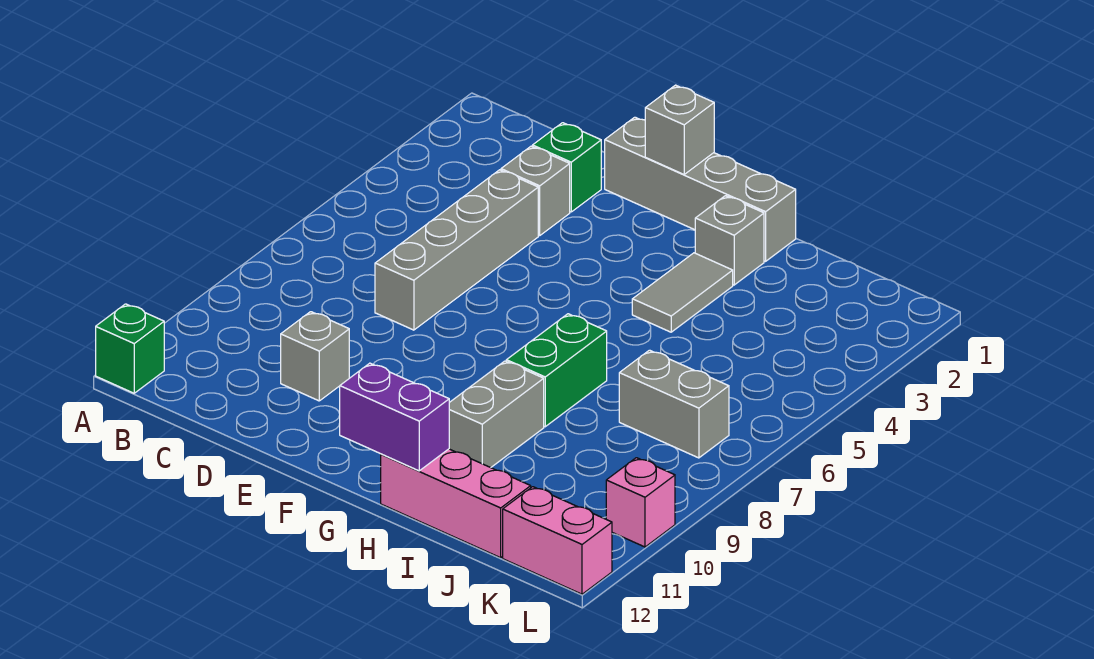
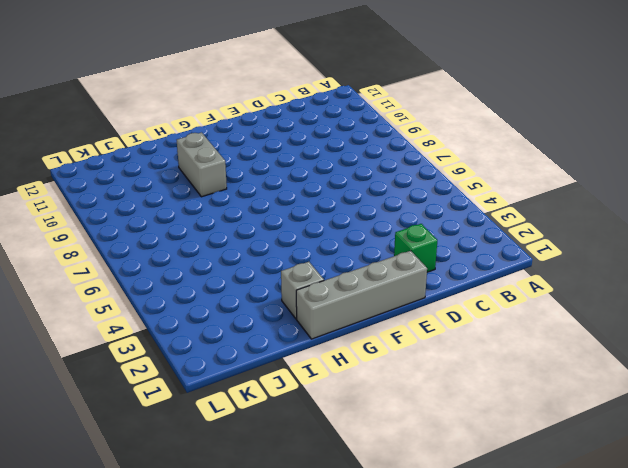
none -> green brick A12 level 1
none -> grey brick D3 level 1
none -> grey brick D4:D7 level 1

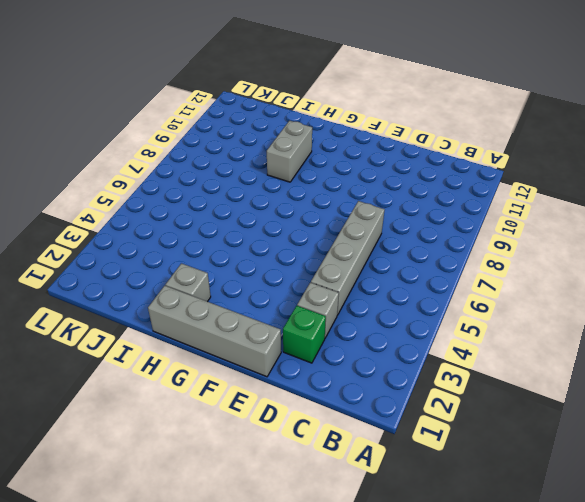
none -> green brick A12 level 1
none -> grey brick D10 level 1
none -> grey tile H3:H4 level 1

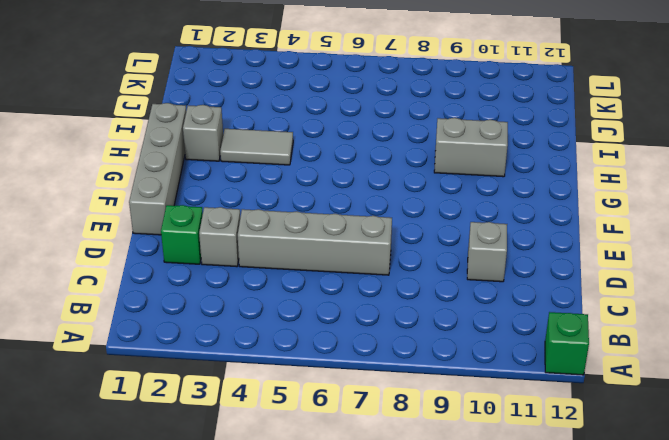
none -> green brick H7:H8 level 1
none -> pink brick H12:J12 level 1
none -> grey brick J7:K7 level 1

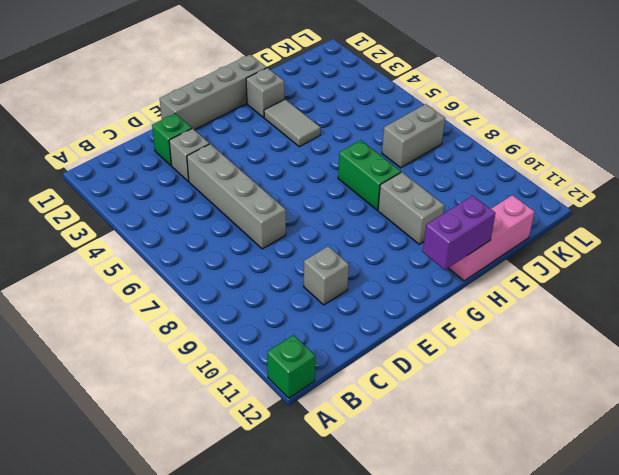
none -> pink brick K12:L12 level 1
none -> pink brick L10 level 1
none -> grey brick F1 level 2

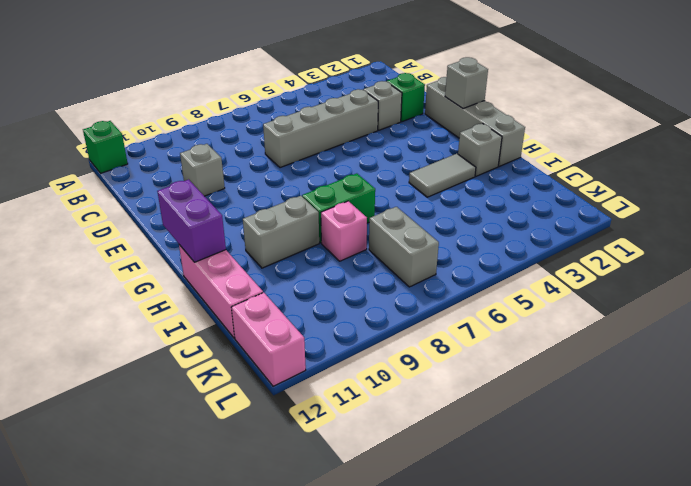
pink brick I8 level 1 -> pink brick L10 level 1

